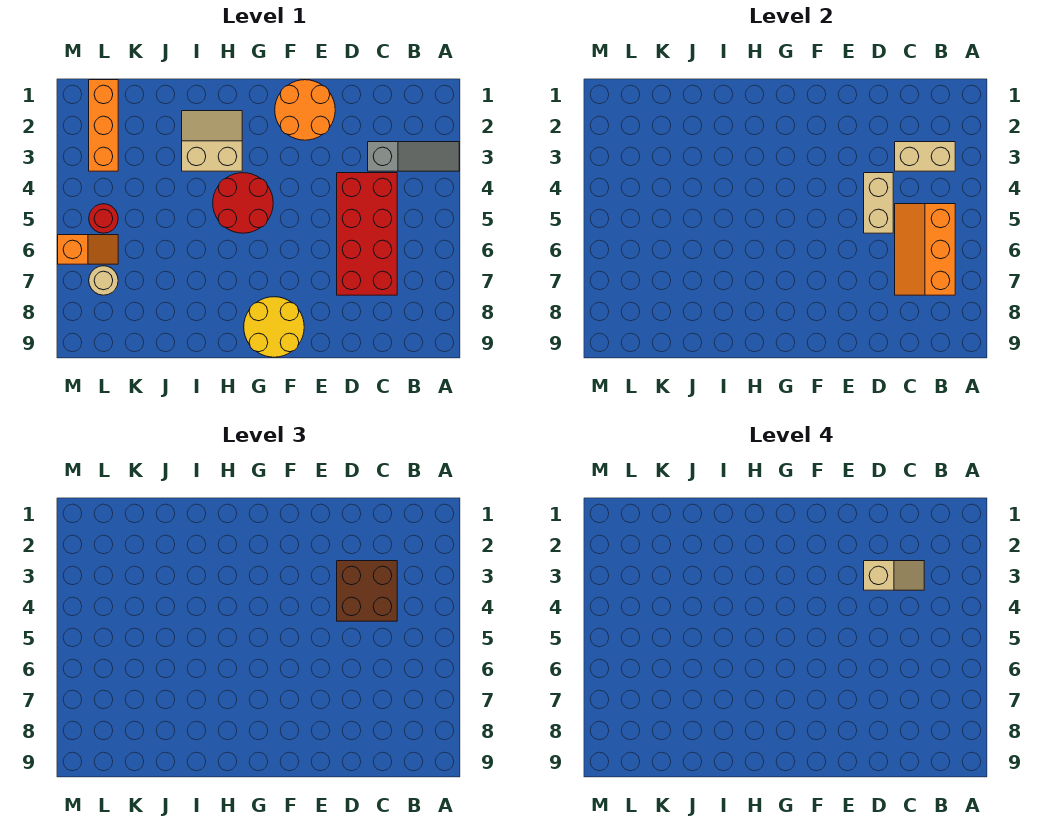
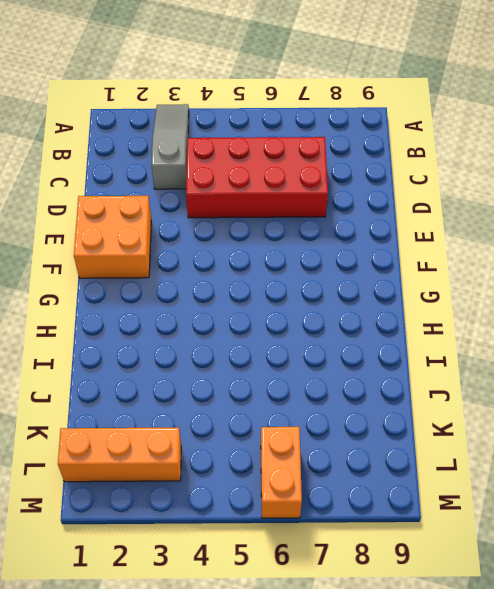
orange brick E1:F2 level 1 -> orange round brick E1:F2 level 1
orange brick L6:M6 level 1 -> orange slope L6:M6 level 1 top M
none -> yellow round brick F8:G9 level 1
none -> red round brick G4:H5 level 1
none -> tan slope H2:I3 level 1 top 3

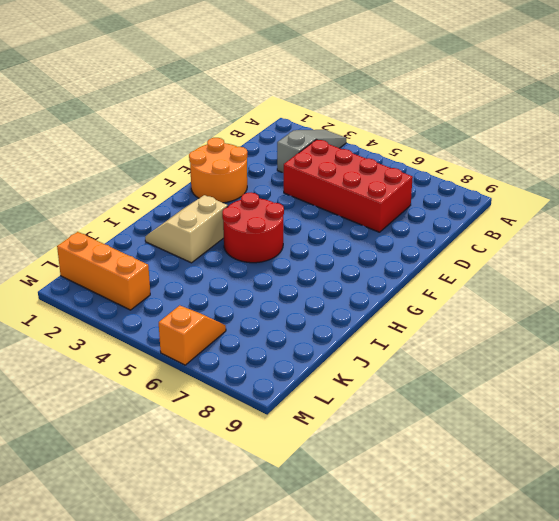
none -> yellow round brick F8:G9 level 1
none -> red round brick L5 level 1
none -> tan round brick L7 level 1

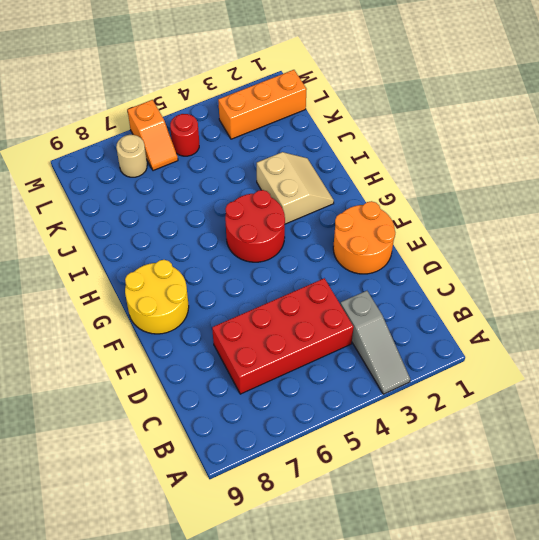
none -> tan brick B3:C3 level 2
none -> orange slope B5:C7 level 2 top B
none -> tan brick D4:D5 level 2

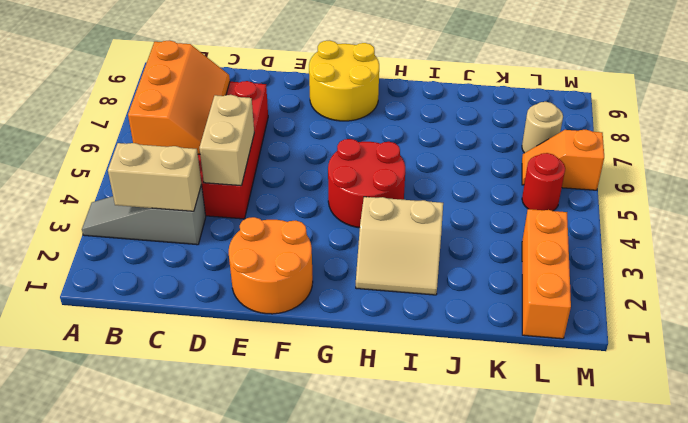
none -> brown brick C3:D4 level 3
none -> tan slope C3:D3 level 4 top D

